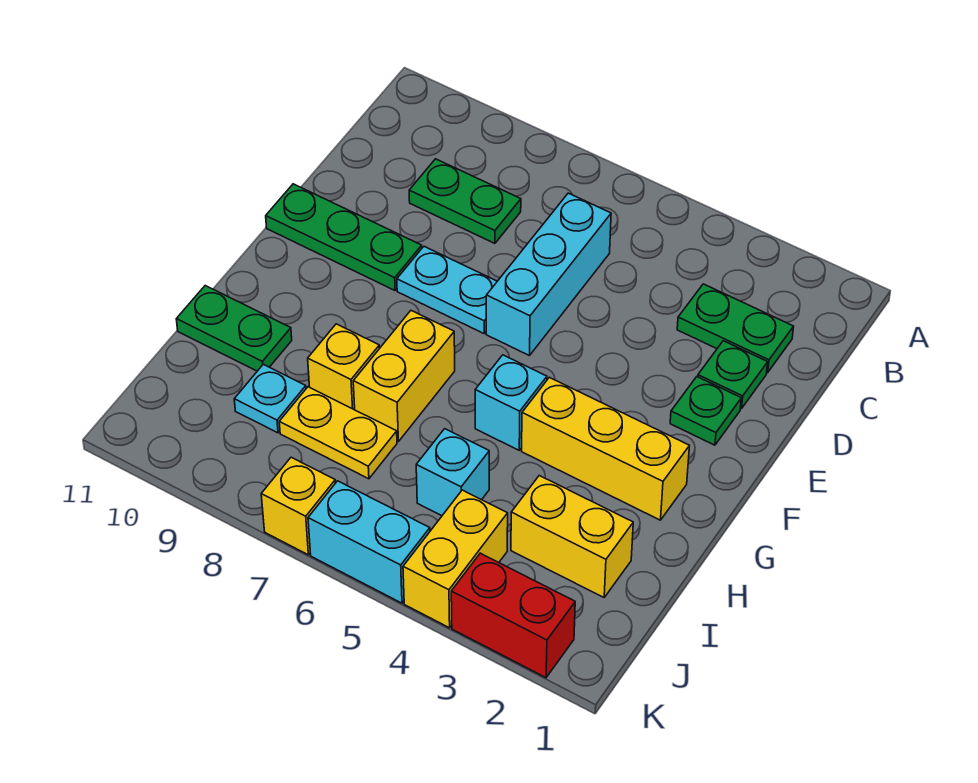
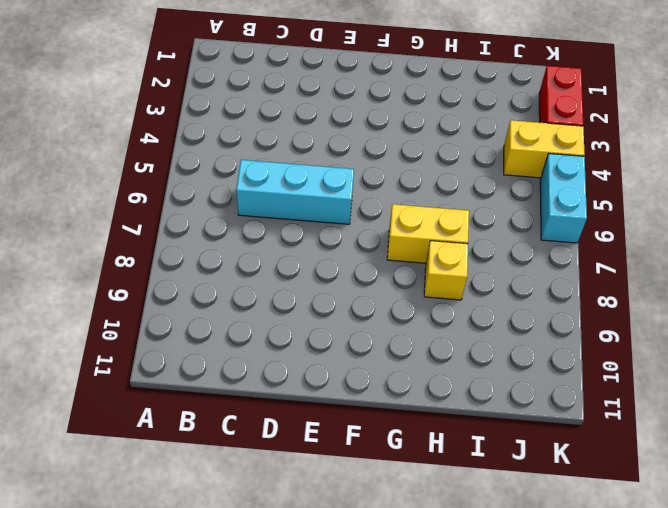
none -> green plate C2:C3 level 1
none -> green plate C8:C9 level 1
none -> green plate D2 level 1

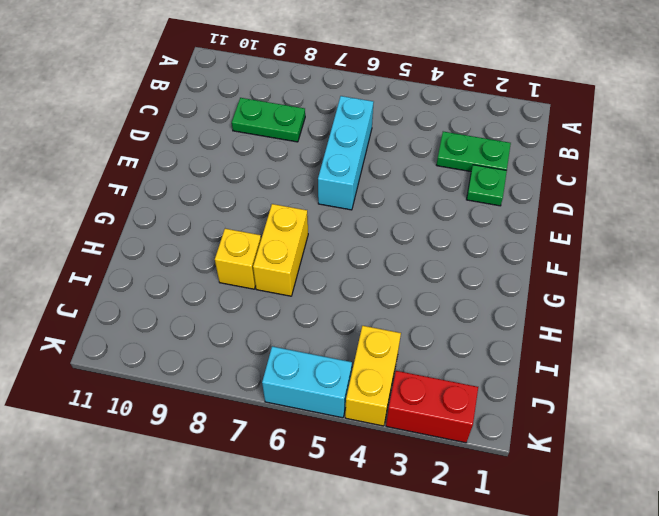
none -> green plate E2 level 1
none -> cyan plate E7:E8 level 1
none -> green plate E9:E11 level 1

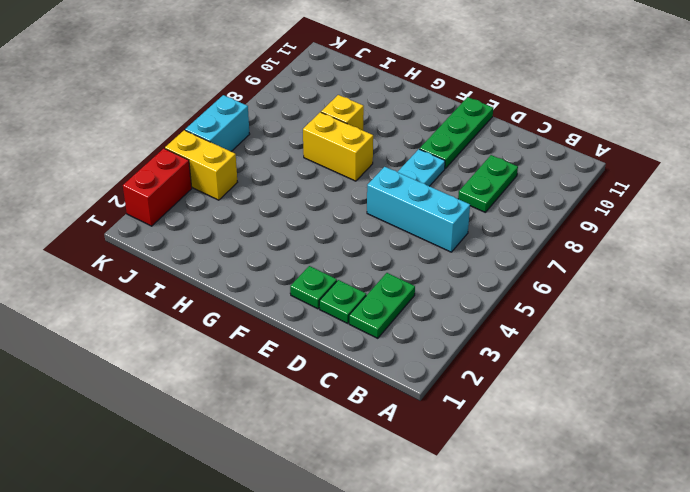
none -> yellow brick G2:G4 level 1
none -> cyan brick G5 level 1
none -> green plate H10:H11 level 1

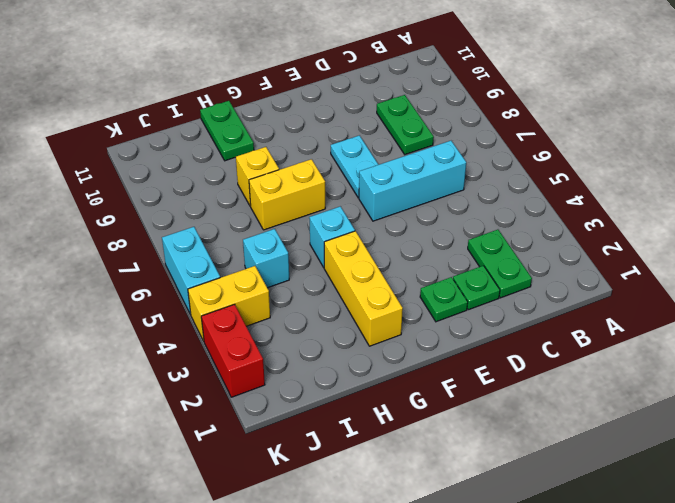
none -> green plate E9:E11 level 1
none -> yellow brick I2:I3 level 1
none -> yellow plate I7:I8 level 1

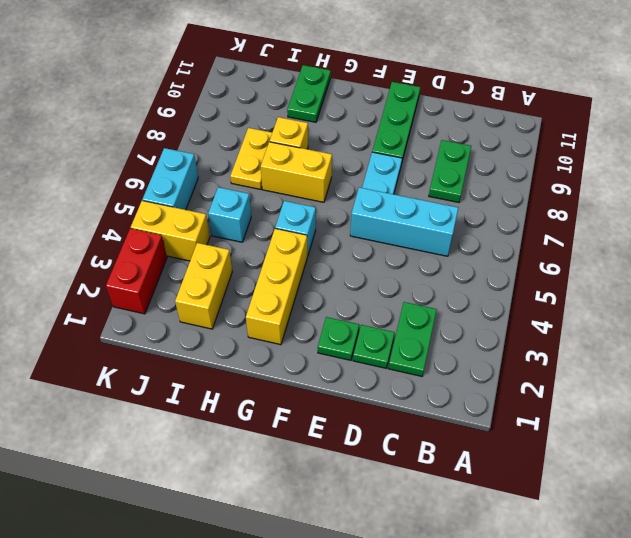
none -> cyan plate I9 level 1
none -> yellow brick K7 level 1

